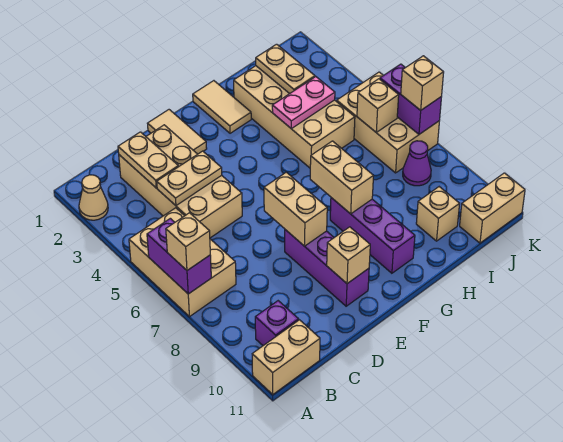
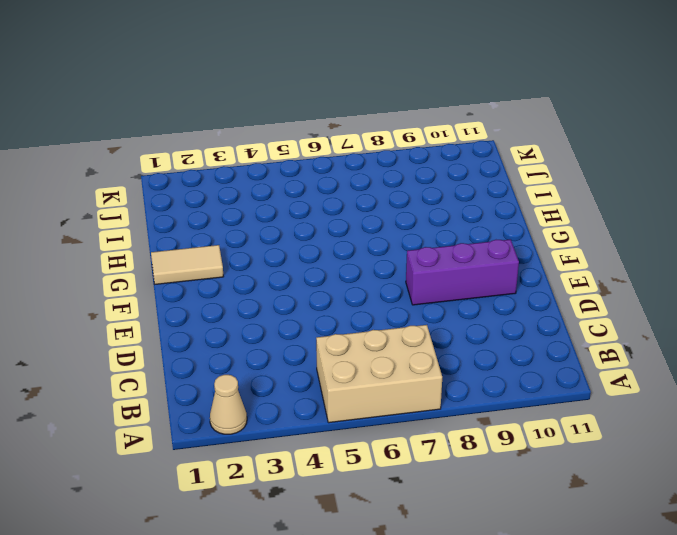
none -> tan brick A11:B11 level 1
none -> purple brick B10 level 1
none -> tan brick C2:D5 level 1

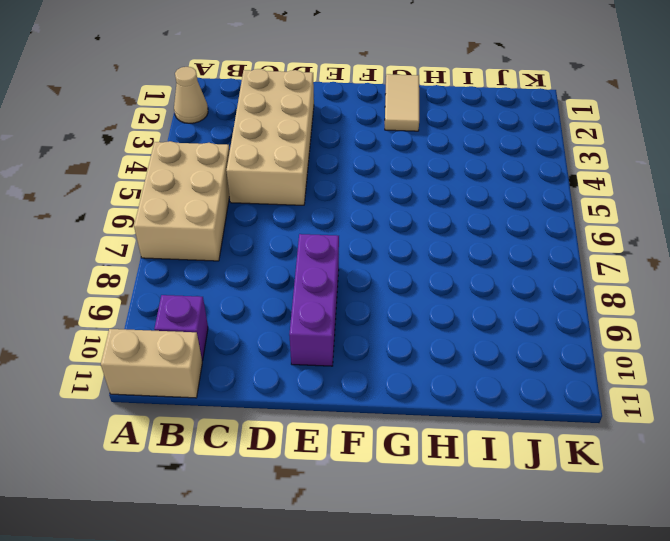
none -> tan tile E1:E2 level 1
none -> purple brick G8:G10 level 1
none -> tan brick H2:I5 level 1

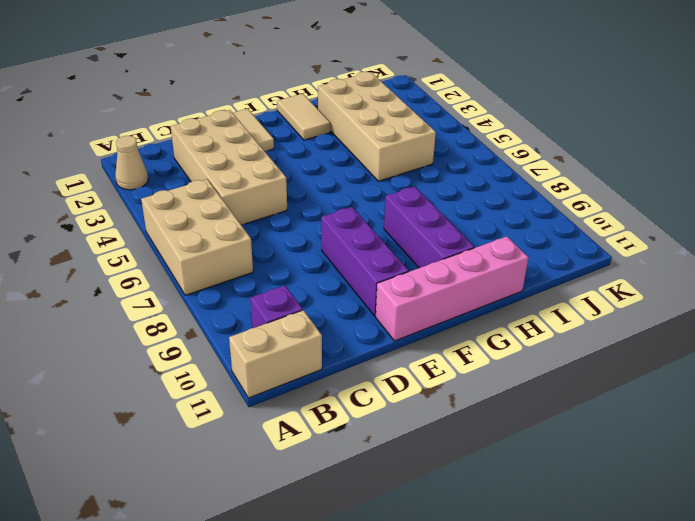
pink brick E11:H11 level 1 -> none
none -> tan brick I10 level 1
none -> tan brick J5:K7 level 1
none -> purple cone J8 level 1

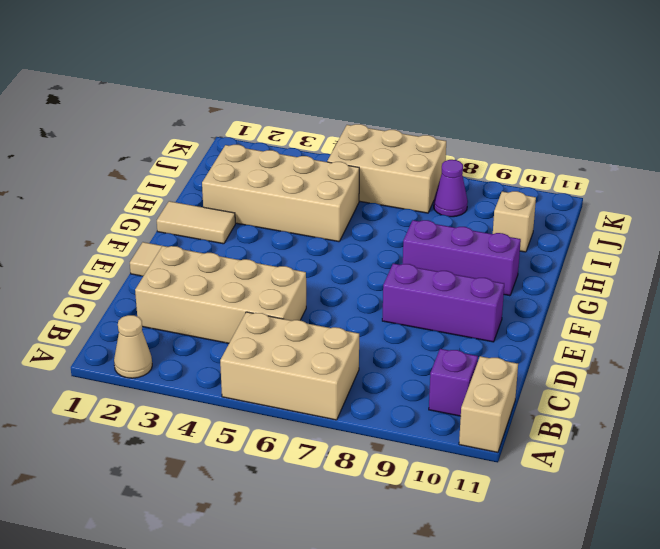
none -> tan brick J11:K11 level 1
none -> purple brick A6:A7 level 2
none -> tan plate C2:C3 level 2

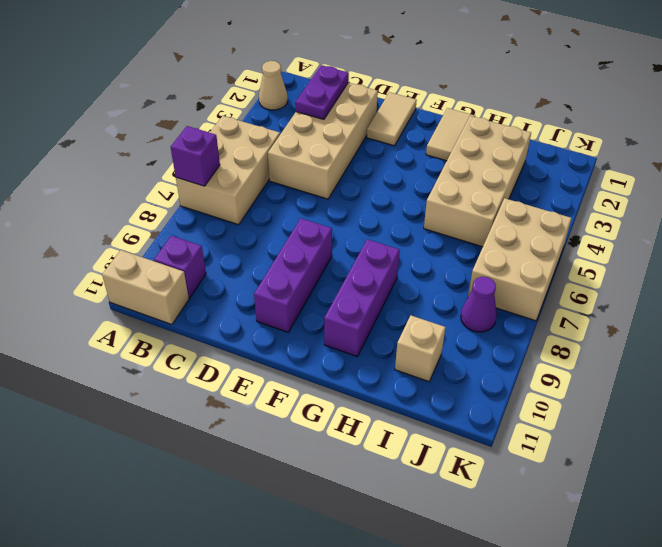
purple brick A7 level 2 -> purple brick A6:A7 level 2
purple plate C2:C3 level 2 -> tan plate C2:C3 level 2
none -> tan brick J11:K11 level 1
none -> tan plate C4:D4 level 2
none -> tan brick E7:E8 level 2

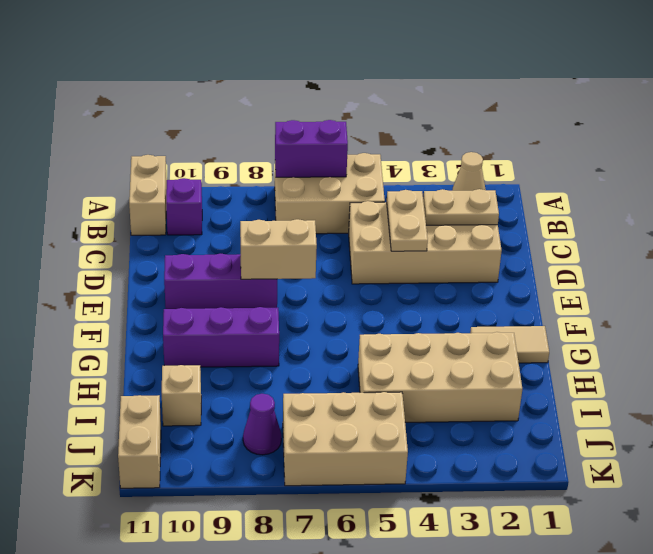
none -> tan tile E1:E2 level 1
none -> tan brick E10 level 2
none -> tan brick G7:G8 level 2

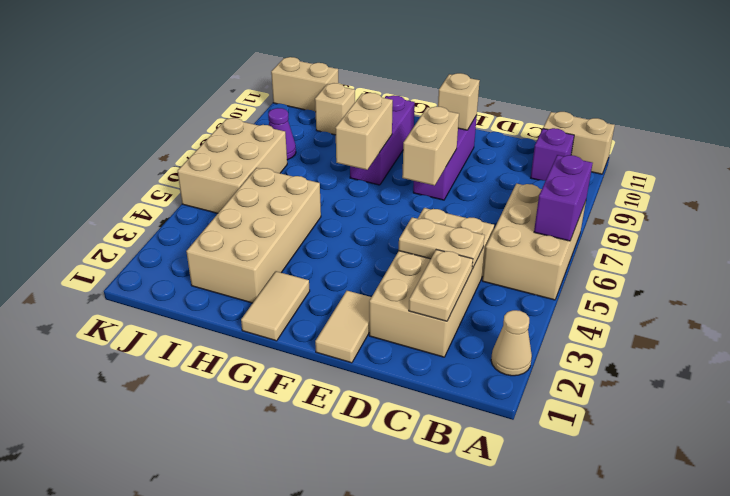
none -> pink plate H4:I4 level 2
none -> tan plate I2:I3 level 2
none -> tan brick J6 level 2

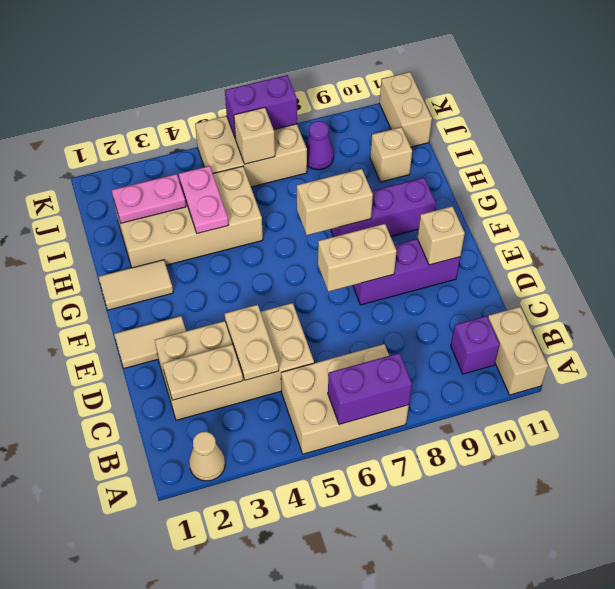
pink plate I2:I3 level 2 -> tan plate I2:I3 level 2
none -> tan brick A7 level 3
none -> tan brick K7 level 3

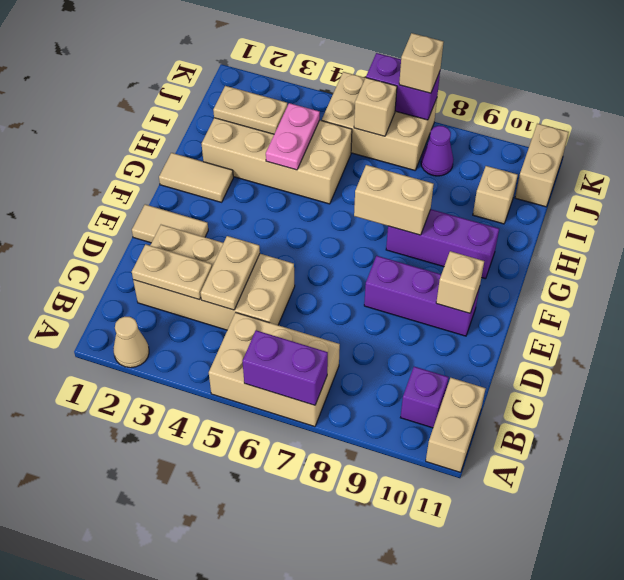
none -> tan brick E7:E8 level 2
none -> tan brick A7 level 3

